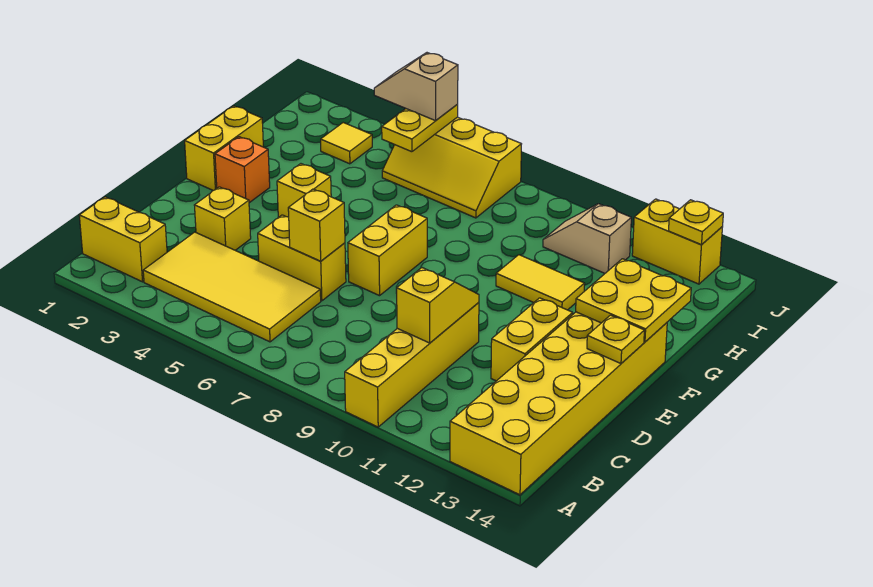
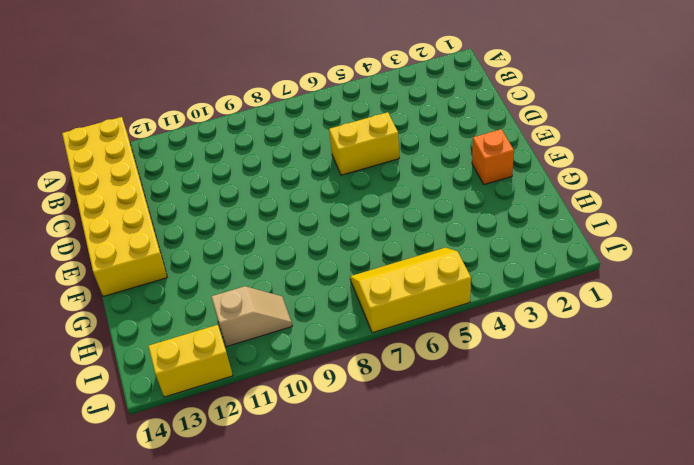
none -> yellow brick A10:D10 level 1
none -> yellow brick B1:B2 level 1
none -> yellow tile B3:C6 level 1

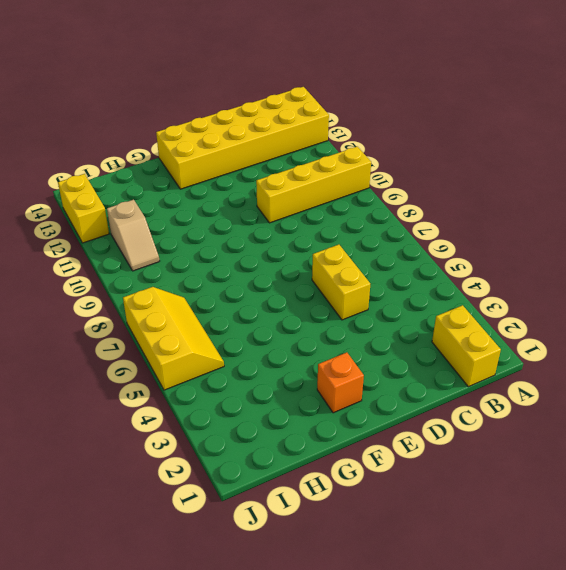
none -> yellow tile B3:C6 level 1
none -> yellow brick D3 level 1
none -> yellow brick D12:E12 level 1

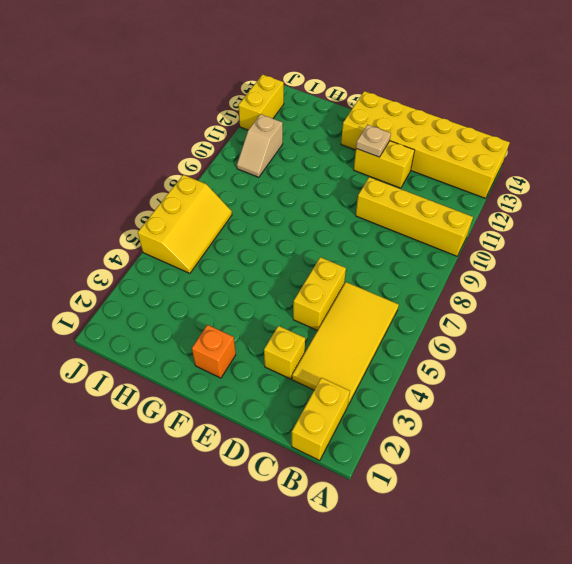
tan plate E12 level 2 -> none
none -> yellow brick E7:F7 level 1
none -> yellow brick F1:G1 level 1
none -> yellow brick F4 level 1

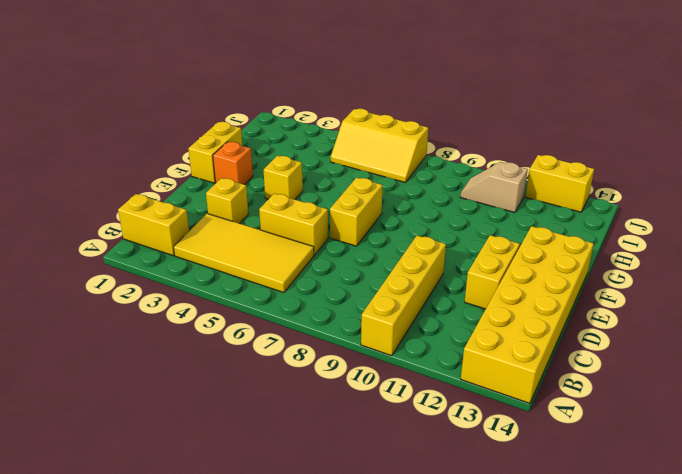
none -> yellow tile G10:G11 level 1
none -> yellow tile I3 level 1
none -> yellow slope C10:D10 level 2 top C

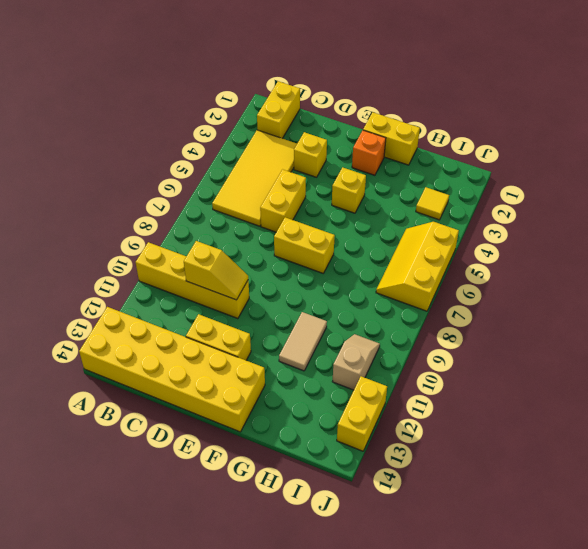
tan tile G10:G11 level 1 -> yellow tile G10:G11 level 1
none -> yellow brick D6 level 2
none -> yellow plate E14 level 2
none -> yellow plate F13:G14 level 2

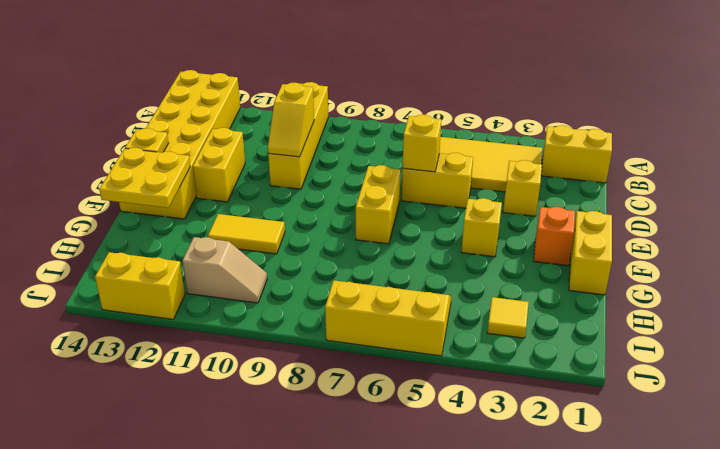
none -> yellow plate I5:J5 level 2
none -> yellow plate J13 level 2
none -> tan slope J4:J5 level 3 top 5

